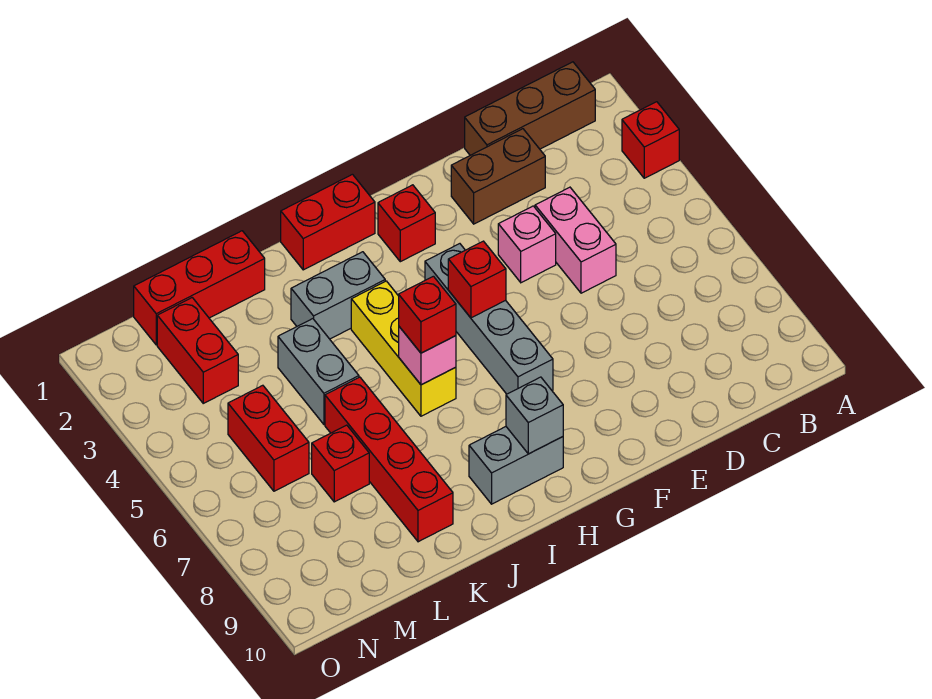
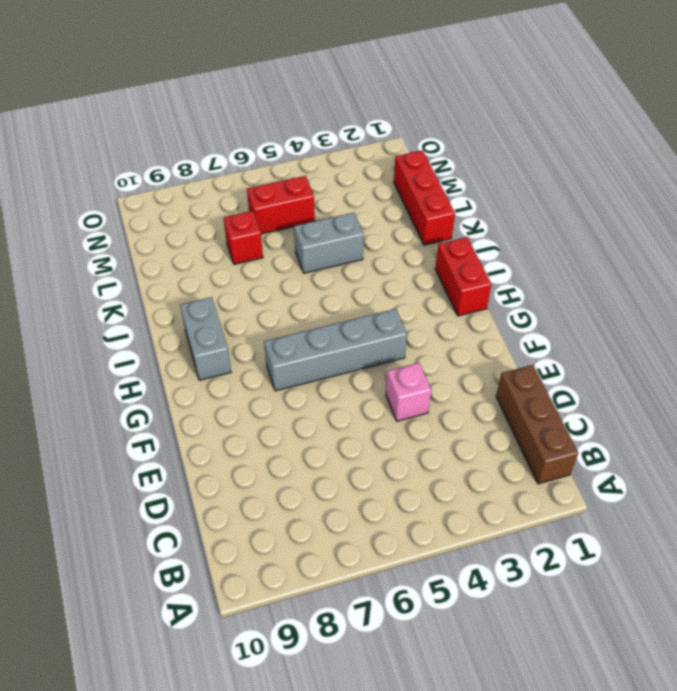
none -> red brick A3 level 1
none -> brown brick D2:E2 level 1
none -> pink brick D4:D5 level 1

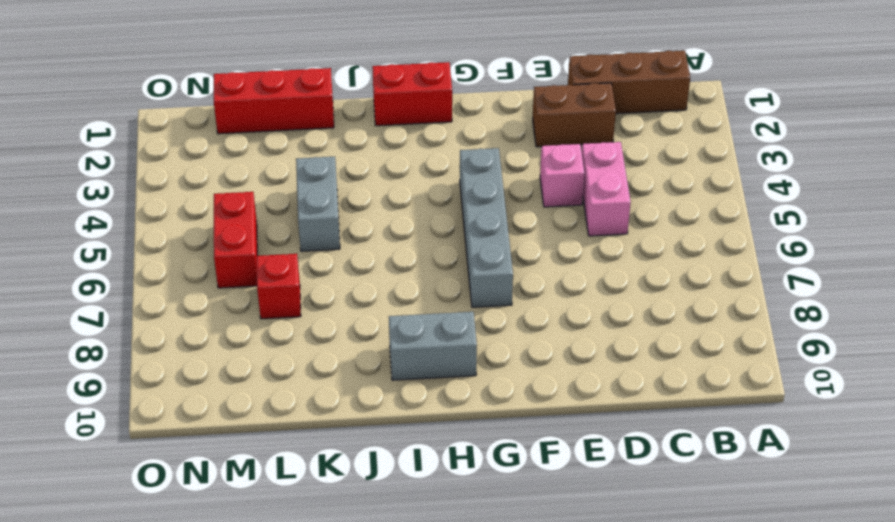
none -> red brick A3 level 1
none -> red brick G2 level 1
none -> grey brick I3:J3 level 1

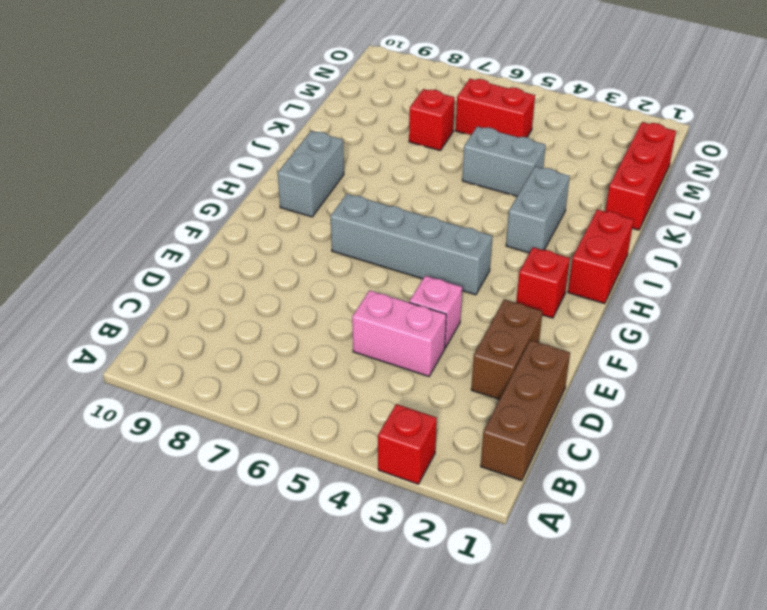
none -> yellow brick I4:I6 level 1
none -> red brick K6:K9 level 1
none -> red brick M2:M3 level 1

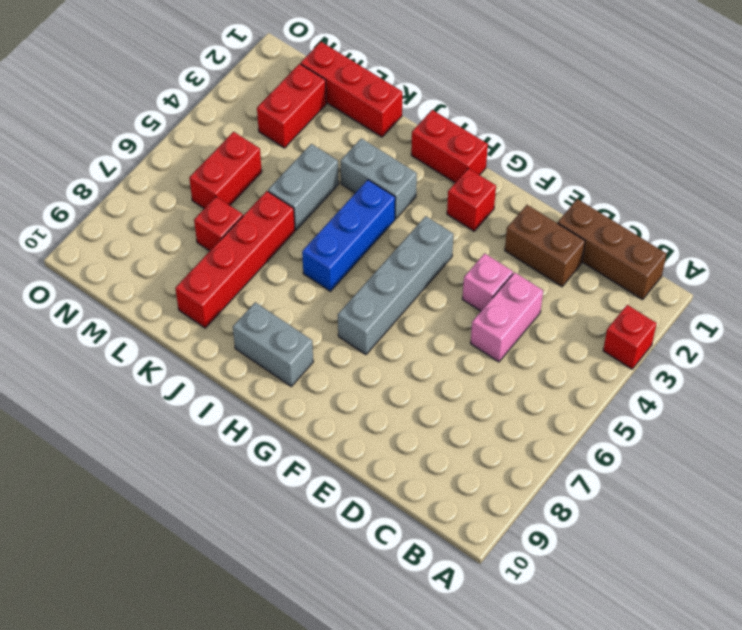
blue brick I4:I6 level 1 -> yellow brick I4:I6 level 1
none -> red brick G5 level 2
none -> grey brick H9 level 2
none -> pink brick I6 level 2

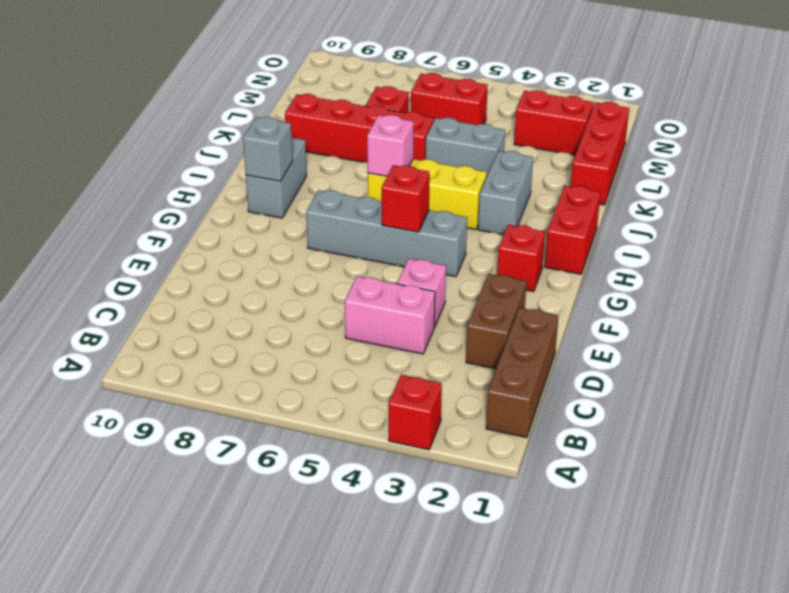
none -> red brick I6 level 3

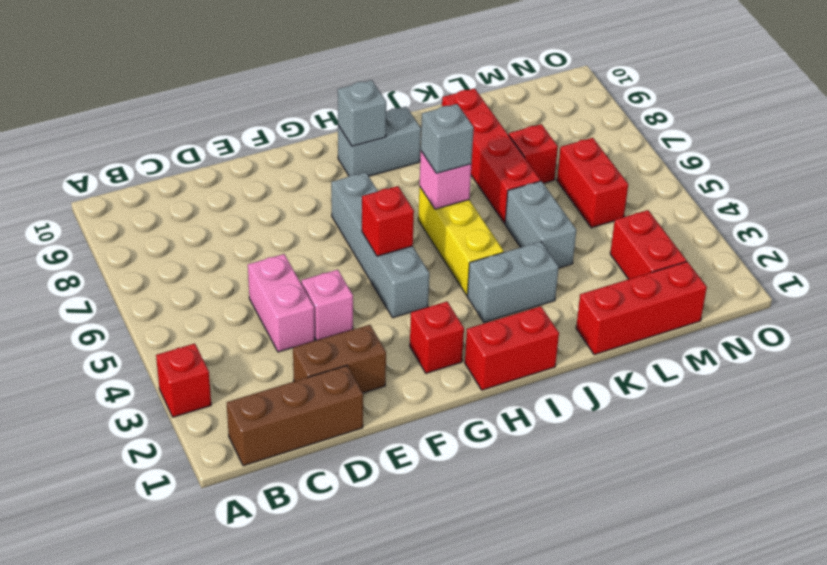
grey brick I6 level 3 -> red brick I6 level 3

